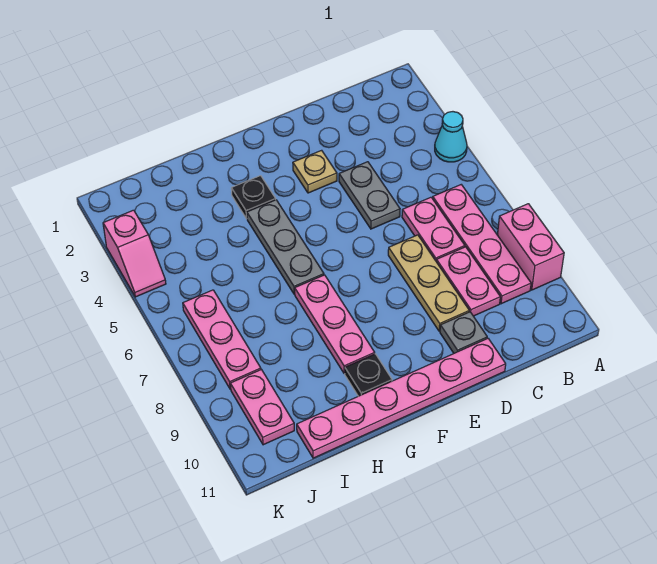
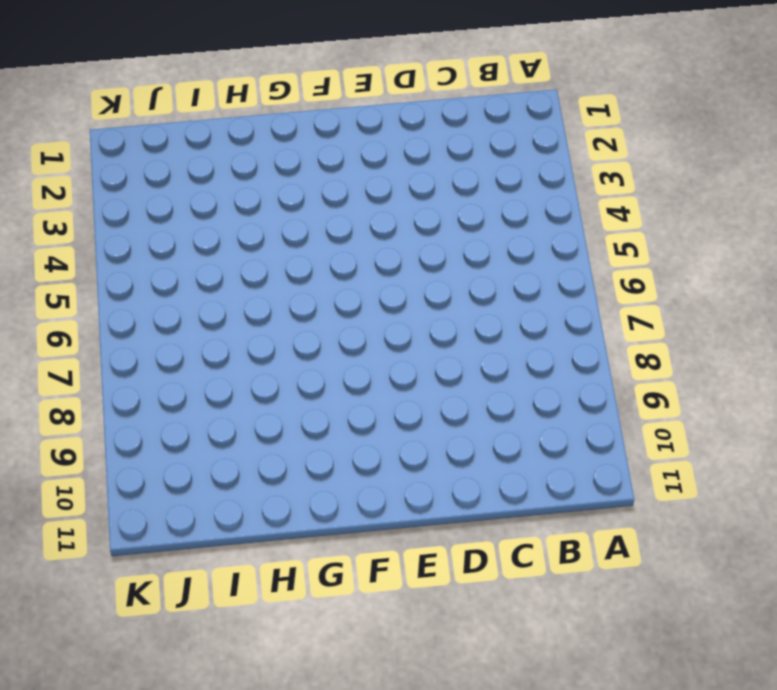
none -> cyan cone A4 level 1
none -> pink brick A8:A9 level 1
none -> pink plate B6:B9 level 1

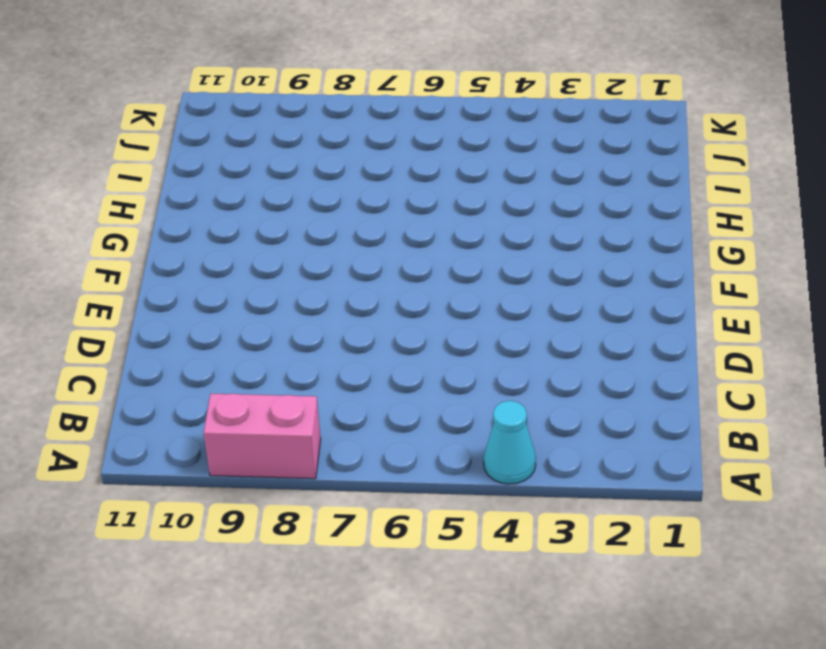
none -> pink plate B6:B9 level 1
none -> pink plate C6:C7 level 1
none -> pink plate C8:C9 level 1

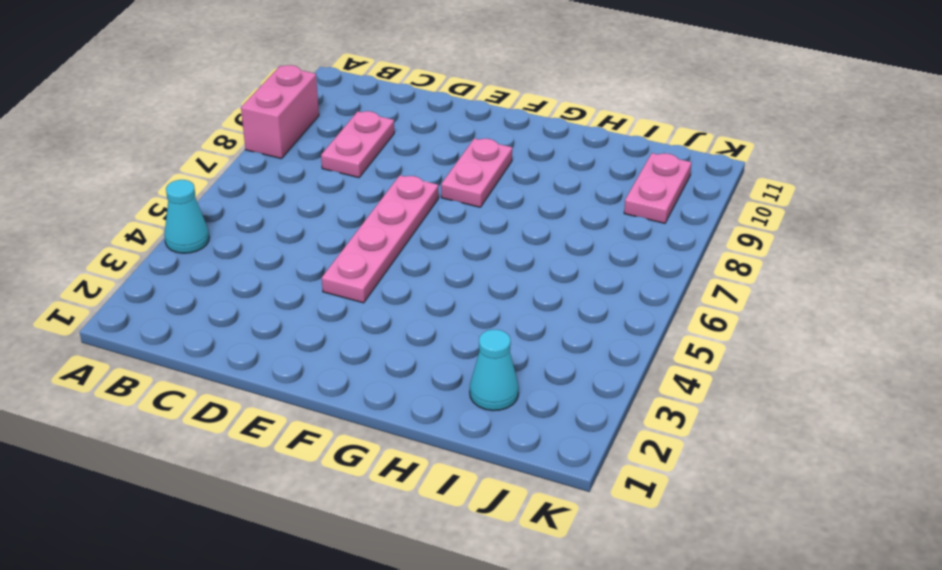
pink plate E4:E7 level 1 -> pink plate B6:B9 level 1
pink plate F8:F9 level 1 -> pink plate C6:C7 level 1
cyan cone I2 level 1 -> none
none -> grey plate D4:D5 level 1
none -> tan plate D7:D9 level 1
none -> grey plate D10 level 1

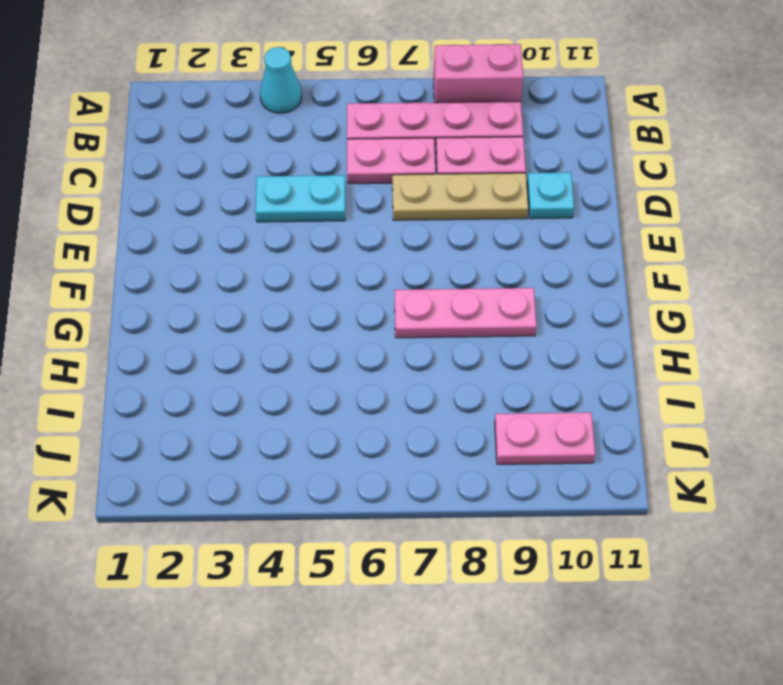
cyan plate D4:D5 level 1 -> grey plate D4:D5 level 1
cyan plate D10 level 1 -> grey plate D10 level 1
none -> pink plate D11:I11 level 1
none -> tan plate E3 level 1
none -> black plate G3 level 1

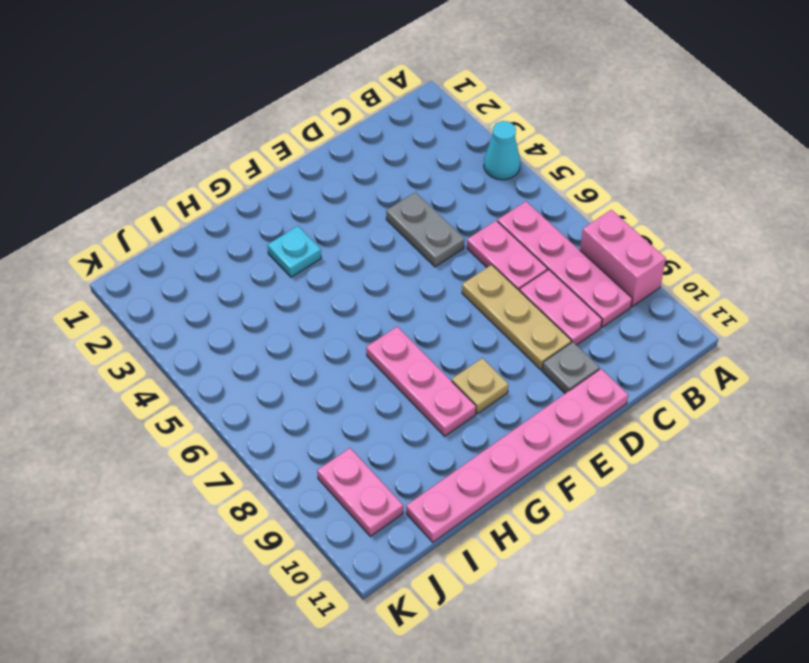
tan plate F9 level 1 -> tan plate E3 level 1
cyan plate G3 level 1 -> black plate G3 level 1
none -> grey plate G4:G6 level 1
none -> black plate G10 level 1
none -> pink plate J6:J8 level 1

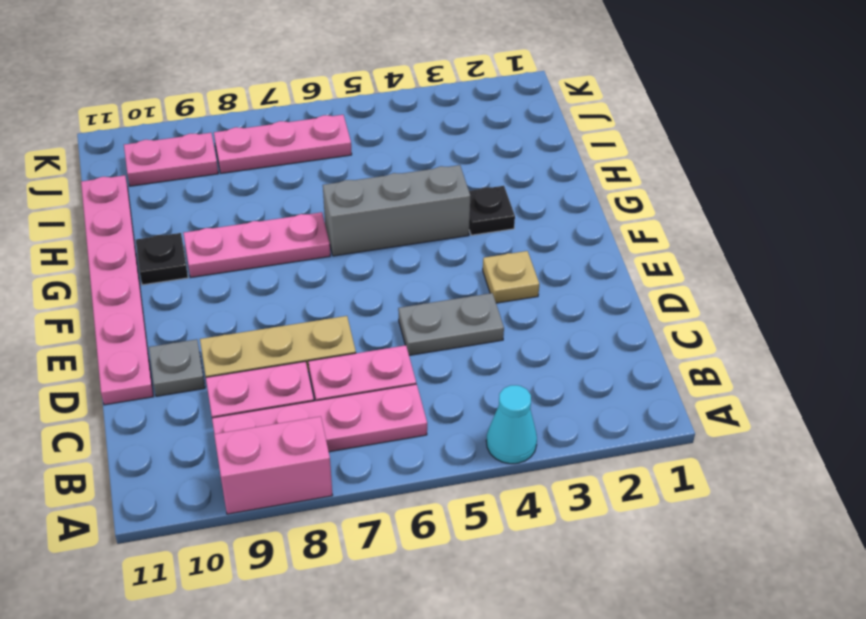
grey brick G4:G6 level 1 -> grey plate G4:G6 level 1
none -> pink slope K3:K4 level 1 top 3

